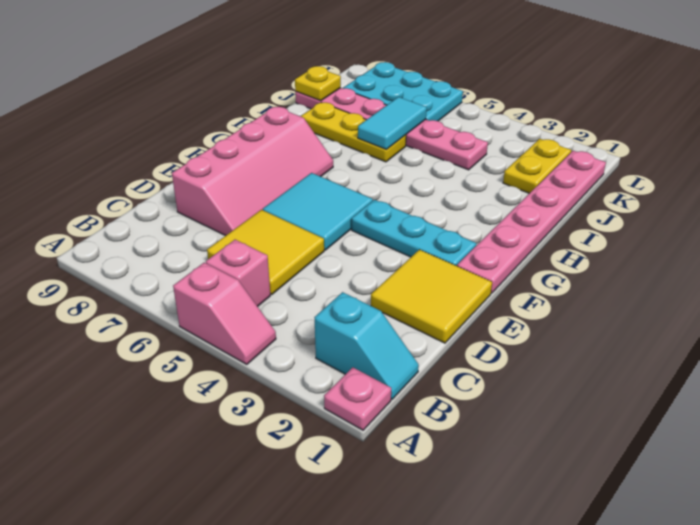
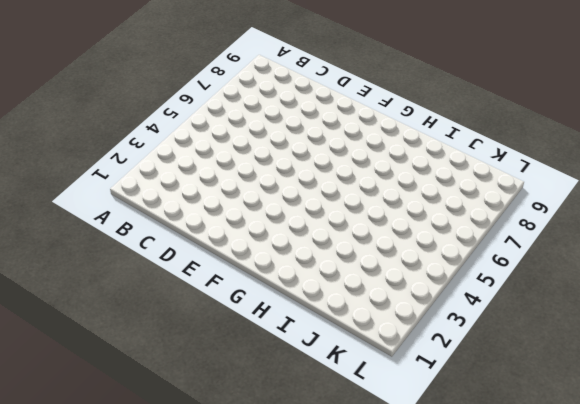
none -> pink plate A1 level 1
none -> pink slope A4:A5 level 1 top 5
none -> cyan slope B1:B2 level 1 top 2

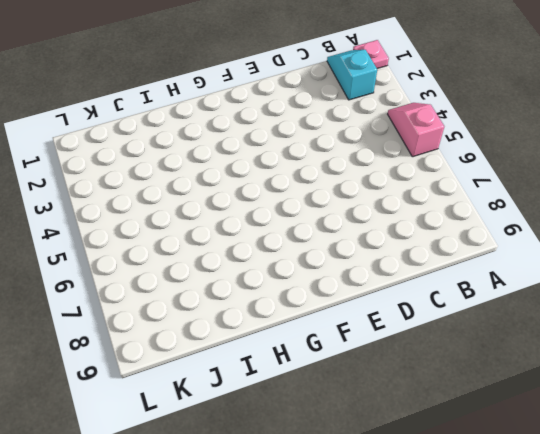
none -> pink brick B5 level 1
none -> yellow tile C5:D6 level 1
none -> yellow tile D1:E2 level 1

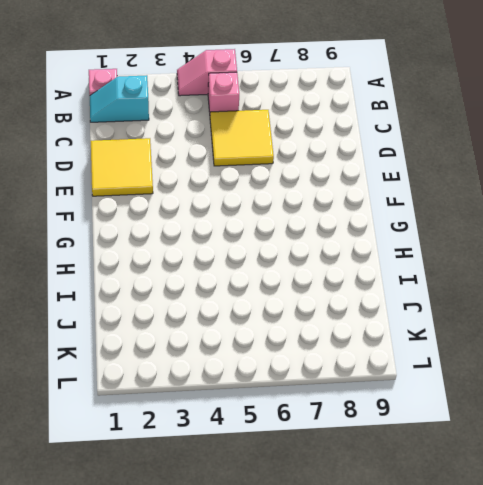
none -> pink slope D7:G8 level 1 top 8
none -> cyan tile E5:F6 level 1
none -> pink plate F1:K1 level 1

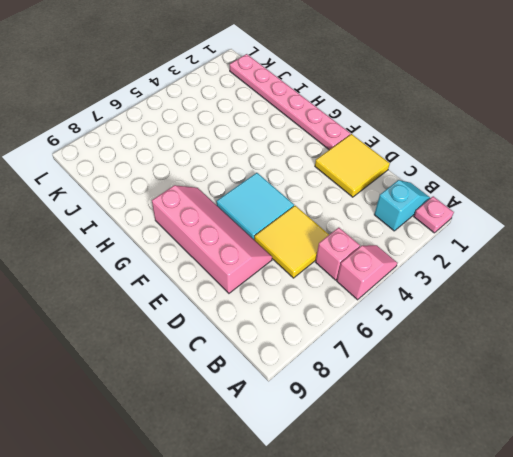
none -> cyan plate F2:F4 level 1
none -> yellow plate I6:I8 level 1
none -> yellow plate J2:K2 level 1

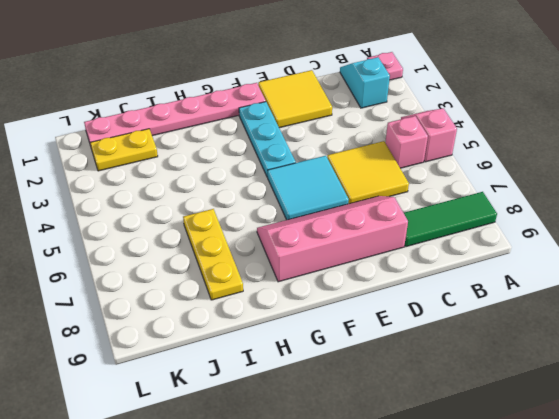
green tile A8:C8 level 1 -> none
none -> pink plate J4:J9 level 1
none -> cyan plate K6:L8 level 1
none -> cyan tile I6:J6 level 2

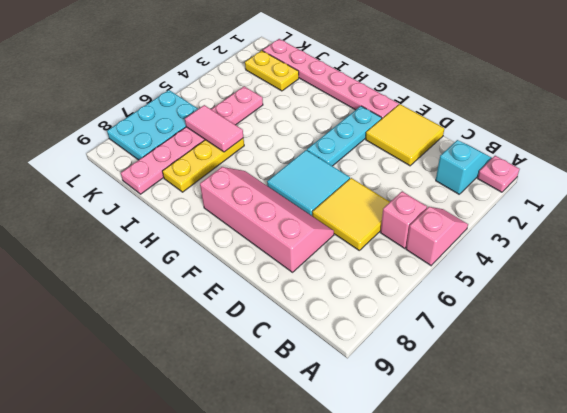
pink tile I6:J6 level 2 -> cyan tile I6:J6 level 2
none -> yellow plate J9 level 2

